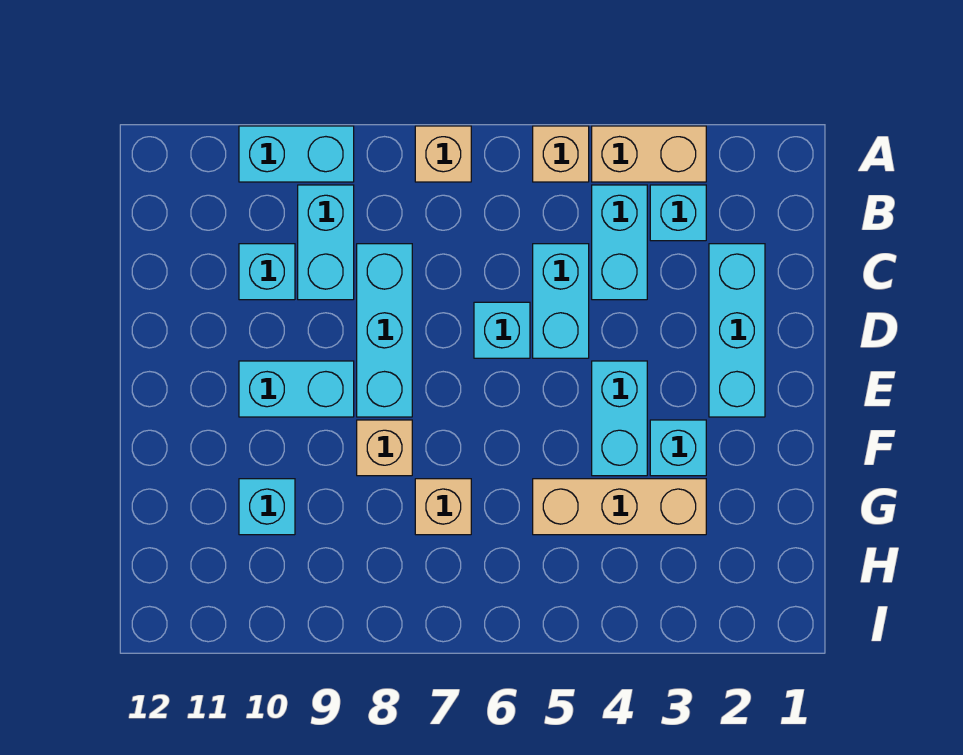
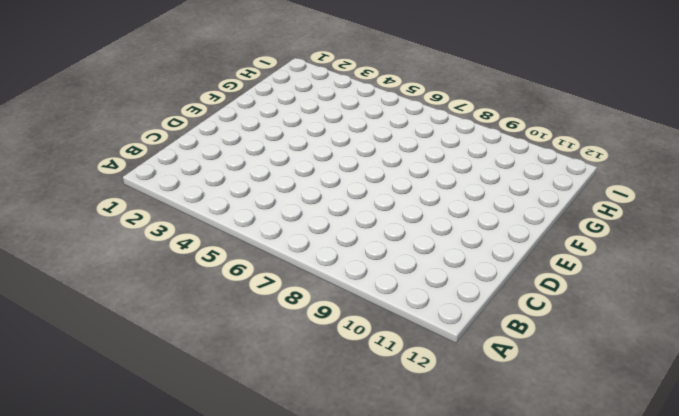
none -> tan brick A3:A4 level 1
none -> tan brick A5 level 1
none -> tan brick A7 level 1

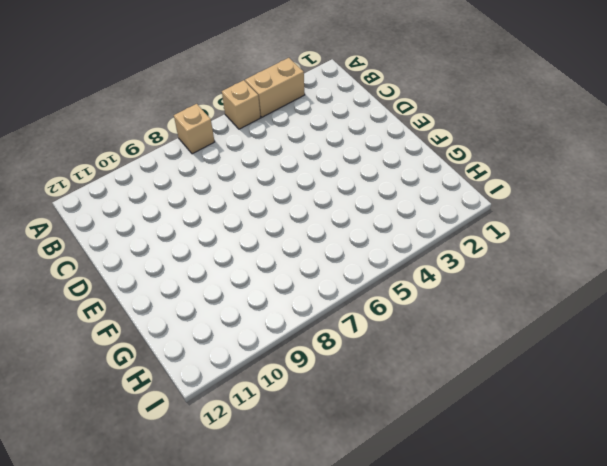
none -> cyan brick A9:A10 level 1
none -> cyan brick B3 level 1
none -> cyan brick B4:C4 level 1

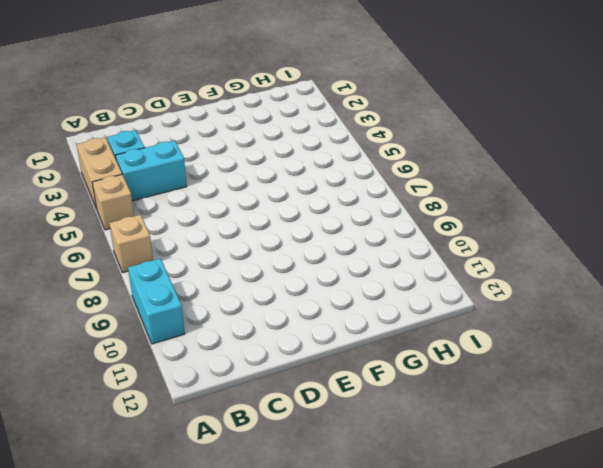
none -> cyan brick B9:C9 level 1
none -> cyan brick C2:E2 level 1
none -> cyan brick C5:D5 level 1

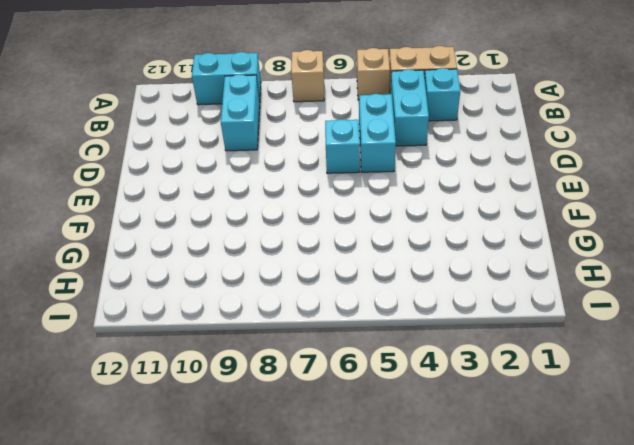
none -> cyan brick C2:E2 level 1
none -> cyan brick C8:E8 level 1
none -> cyan brick C10 level 1

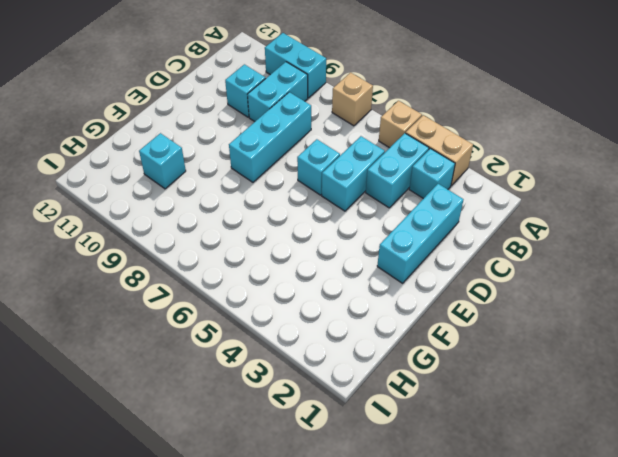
none -> cyan brick E4:F4 level 1
none -> cyan brick E9:E10 level 1
none -> cyan brick F3 level 1

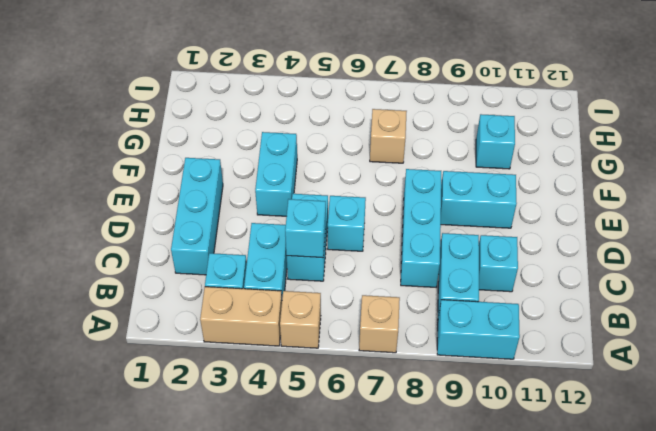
cyan brick C5 level 2 -> cyan brick F3 level 1
none -> tan brick F8 level 1
none -> tan brick G3:G5 level 1

